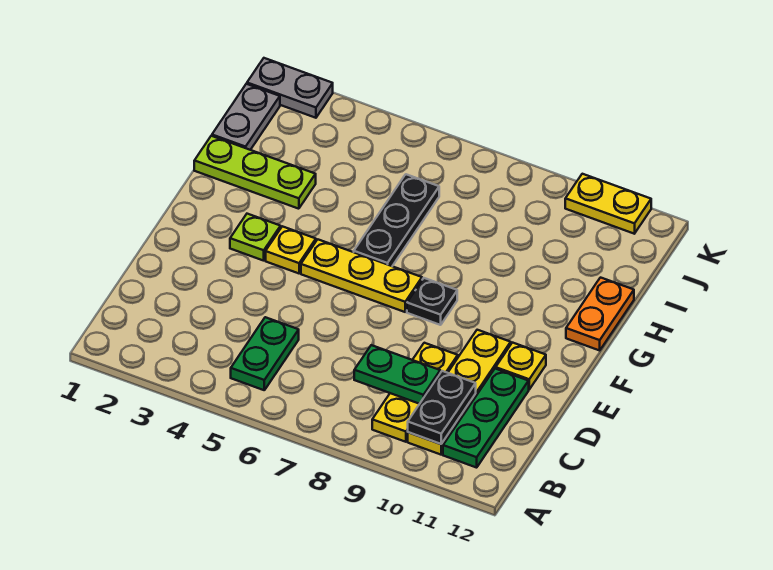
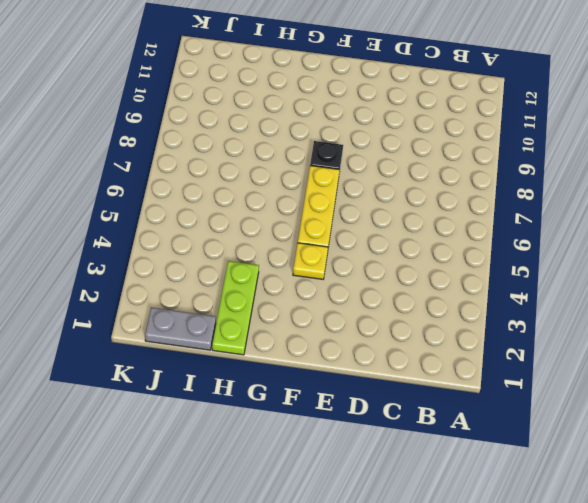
none -> green plate B5:C5 level 1
none -> yellow plate B9:D9 level 1
none -> yellow plate B10:E10 level 1

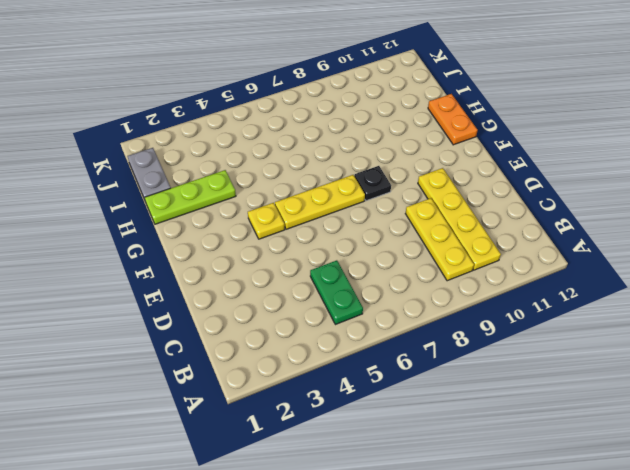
none -> green plate B11:D11 level 1
none -> yellow plate E11 level 1
none -> lime plate F3 level 1

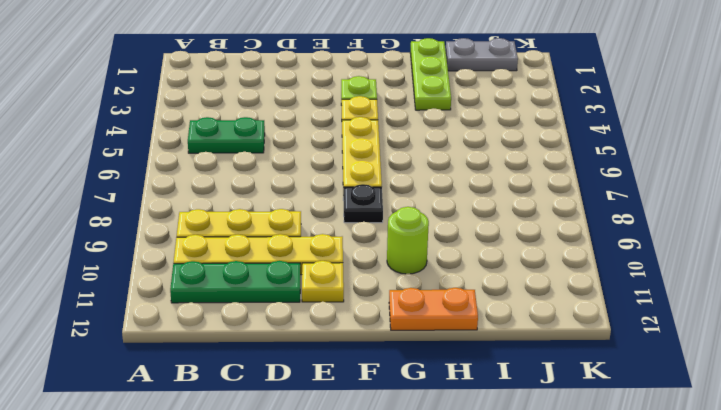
lime round brick G10 level 1 -> none
none -> black plate G6:I6 level 1
none -> grey plate K1:K2 level 1
none -> yellow plate K10:K11 level 1

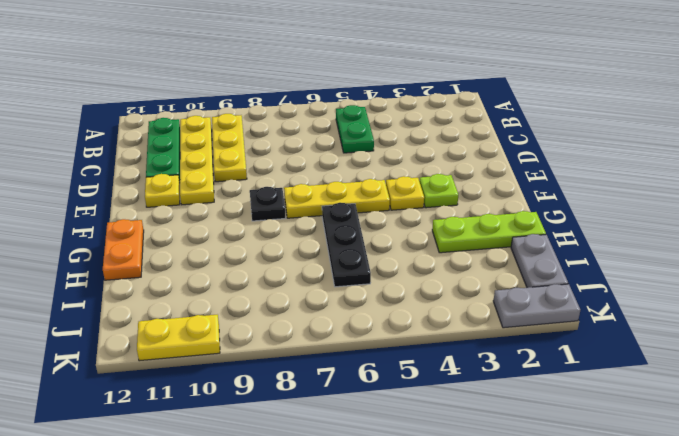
none -> black plate B10:C10 level 2
none -> green plate C8:C9 level 2

